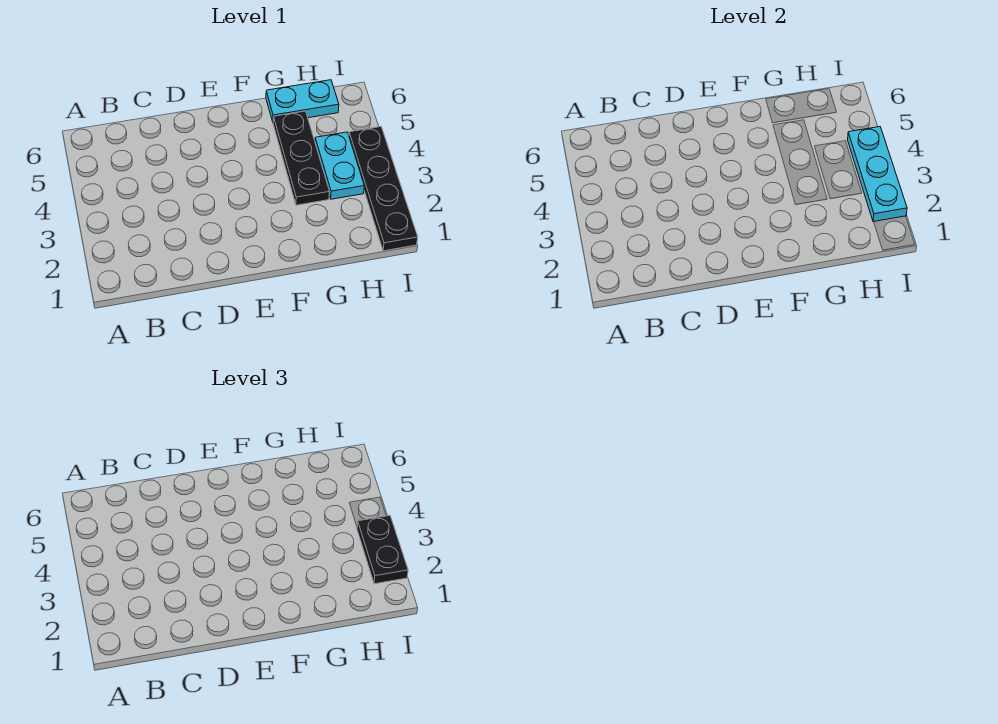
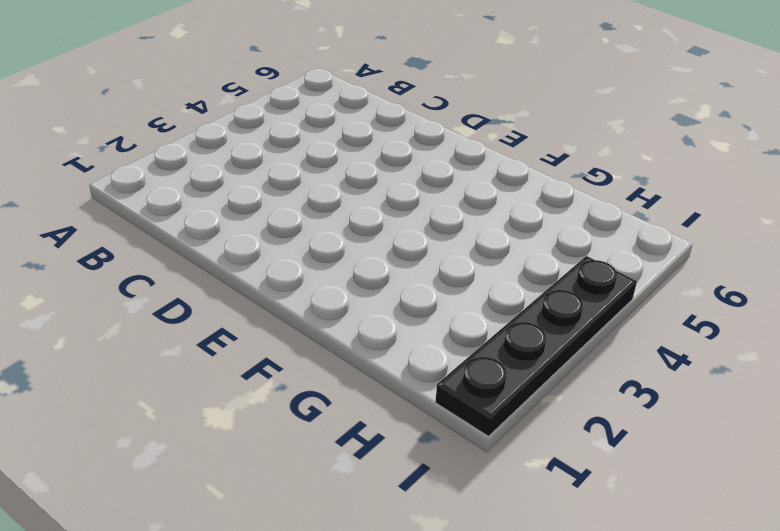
none -> black plate G3:G5 level 1
none -> cyan plate G6:H6 level 1

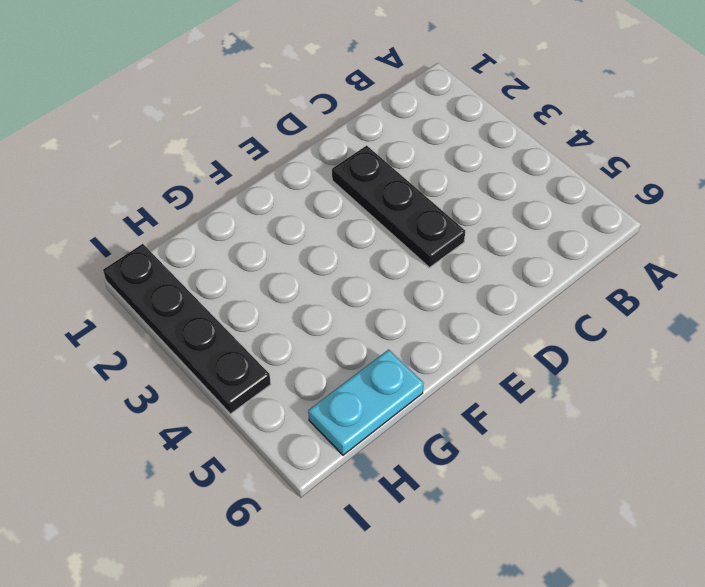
black plate D2:D4 level 1 -> black plate G3:G5 level 1
none -> cyan plate H3:H4 level 1
none -> cyan plate I2:I4 level 2

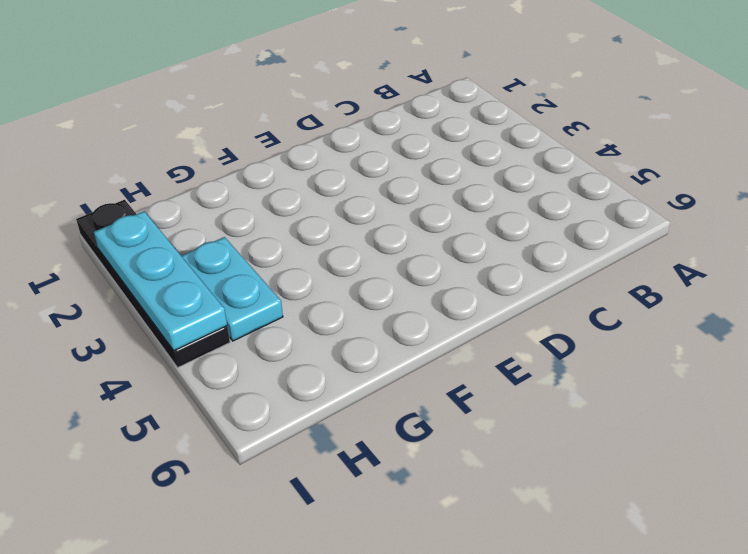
none -> black plate G3:G5 level 1
none -> cyan plate G6:H6 level 1

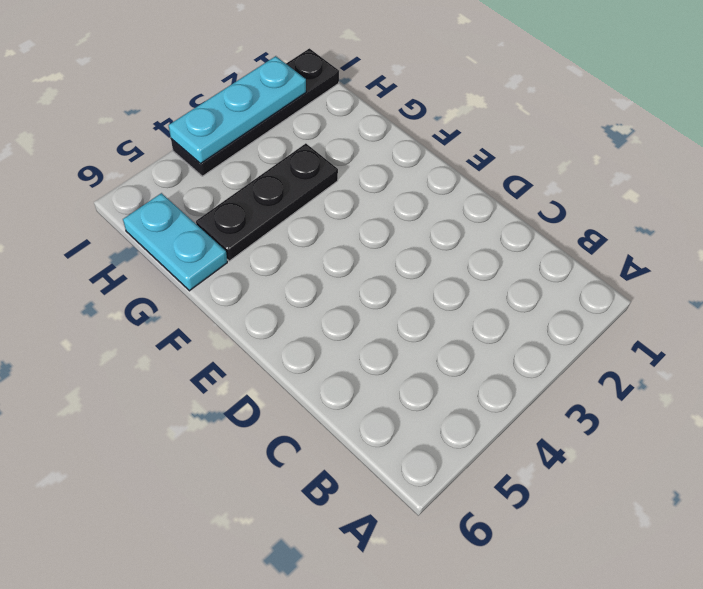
none -> cyan plate H3:H4 level 1
none -> black plate I2:I3 level 3

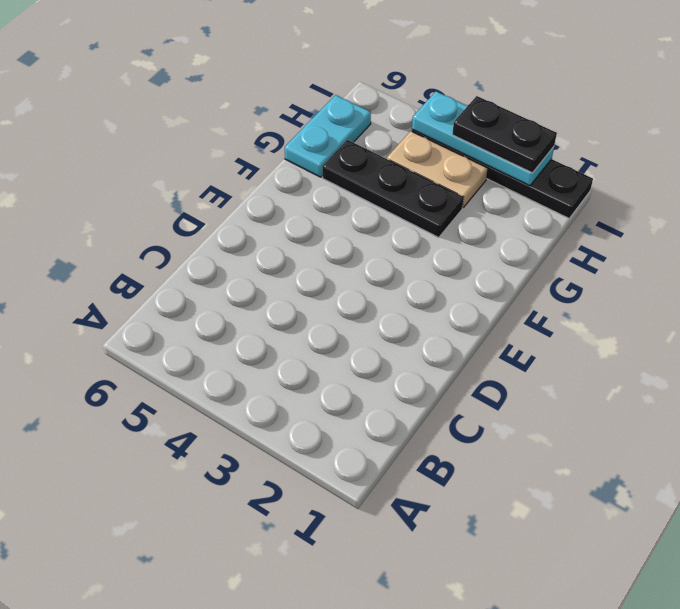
tan plate H3:H4 level 1 -> cyan plate H3:H4 level 1

